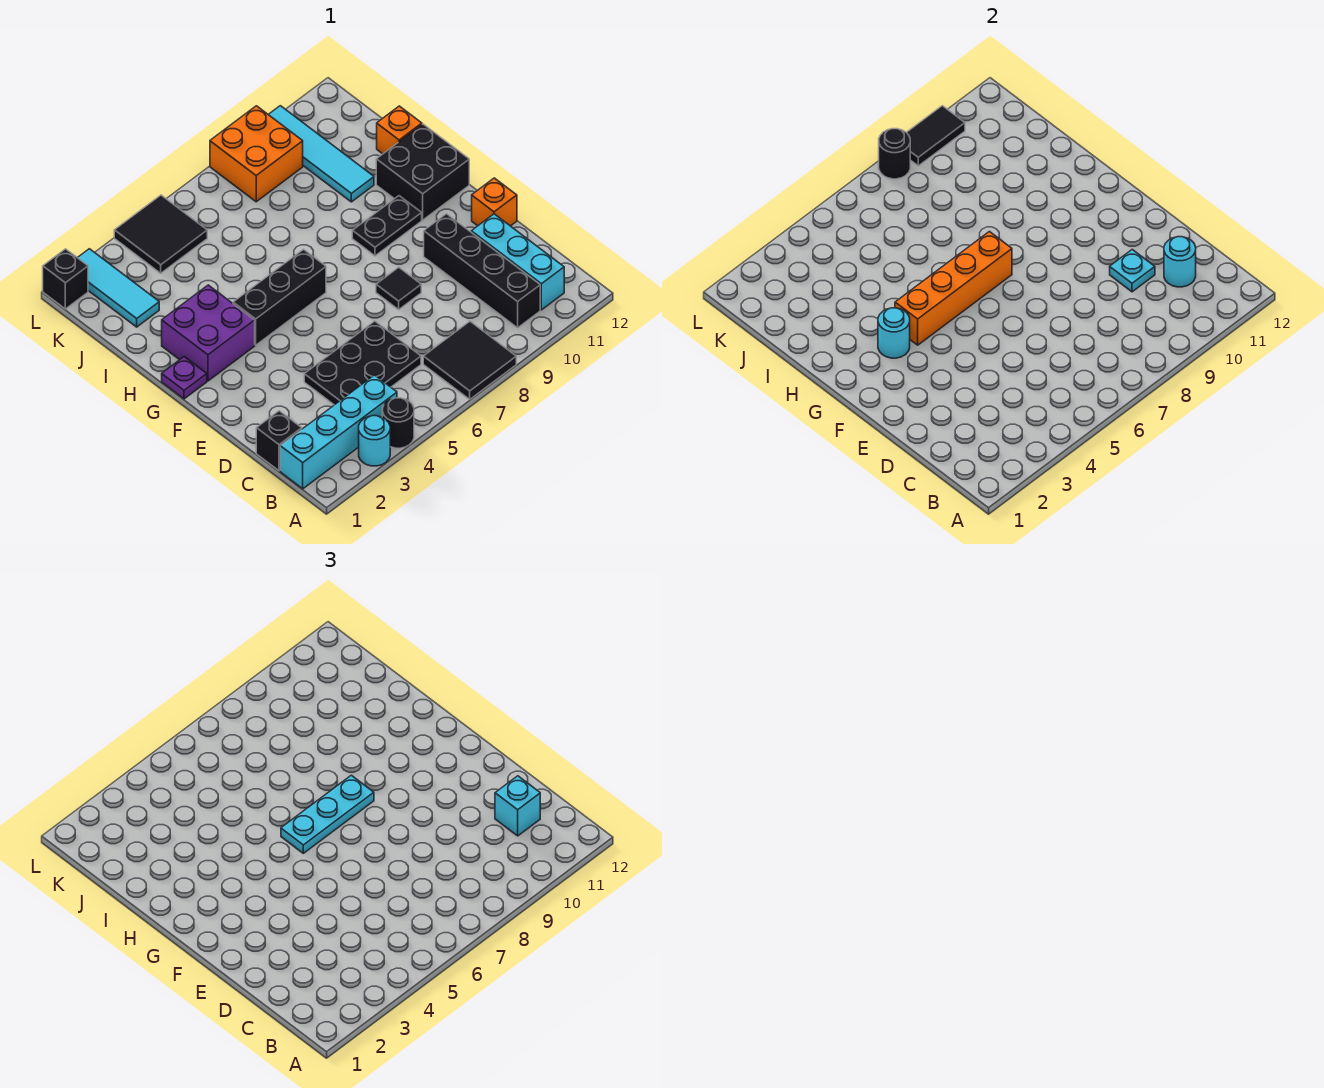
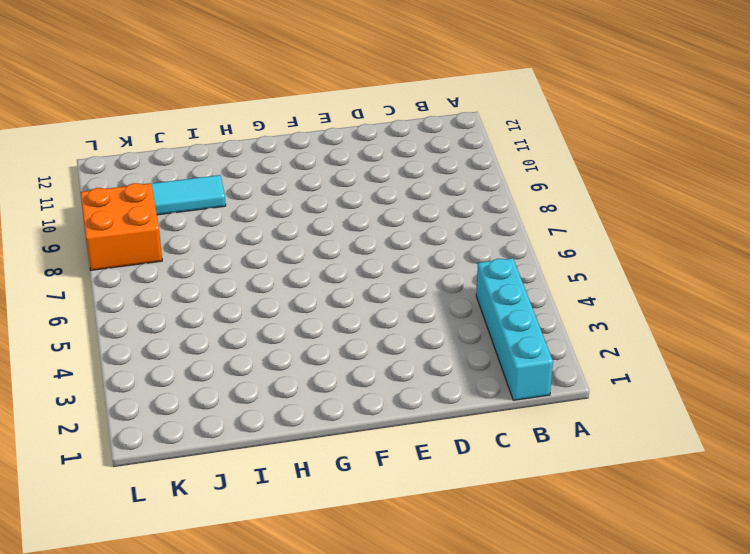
none -> cyan round brick A3 level 1
none -> black round brick A4 level 1
none -> black tile A7:B8 level 1

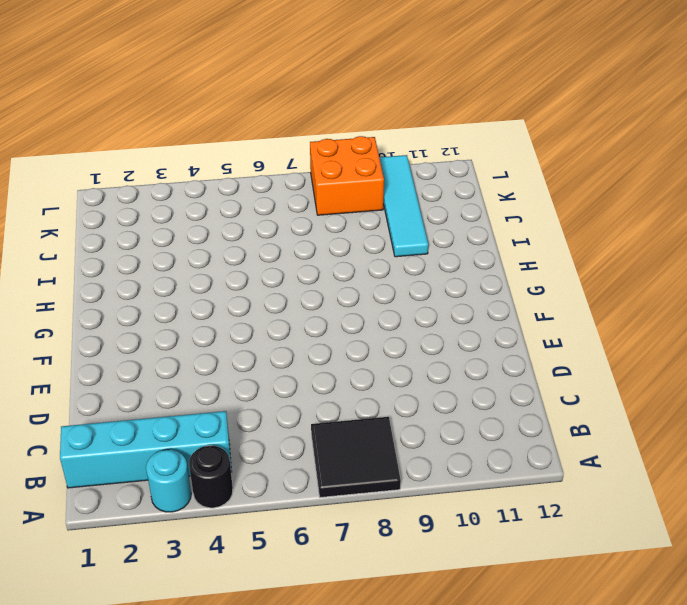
none -> black brick B10:E10 level 1
none -> cyan brick B11:D11 level 1
none -> black brick C1 level 1

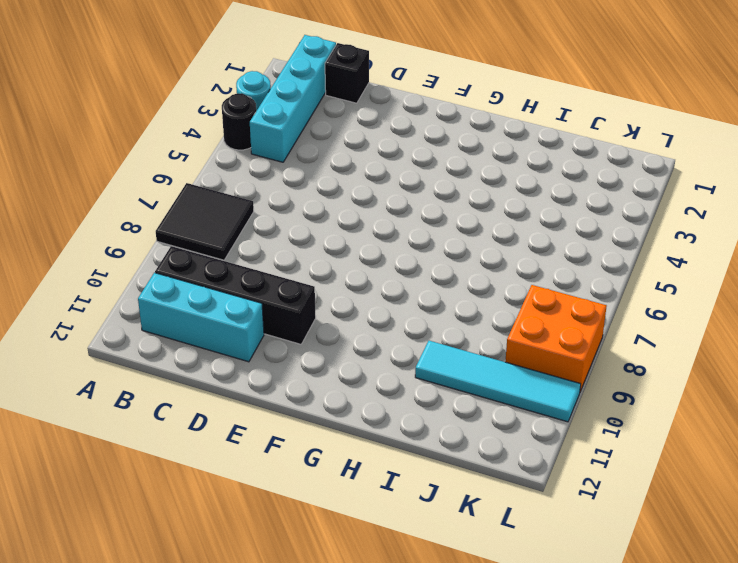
none -> black plate C4:D6 level 1
none -> black tile E8 level 1
none -> orange brick E12 level 1

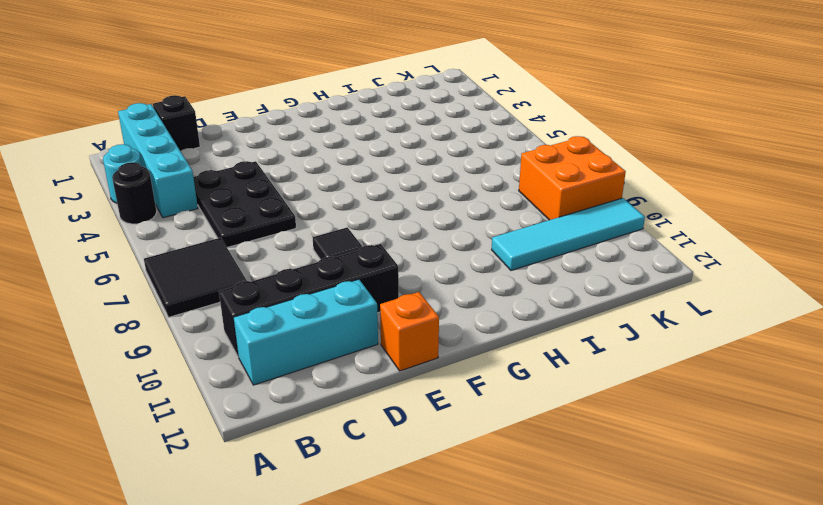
none -> purple plate G1 level 1
none -> purple brick G2:H3 level 1
none -> black brick G4:G6 level 1

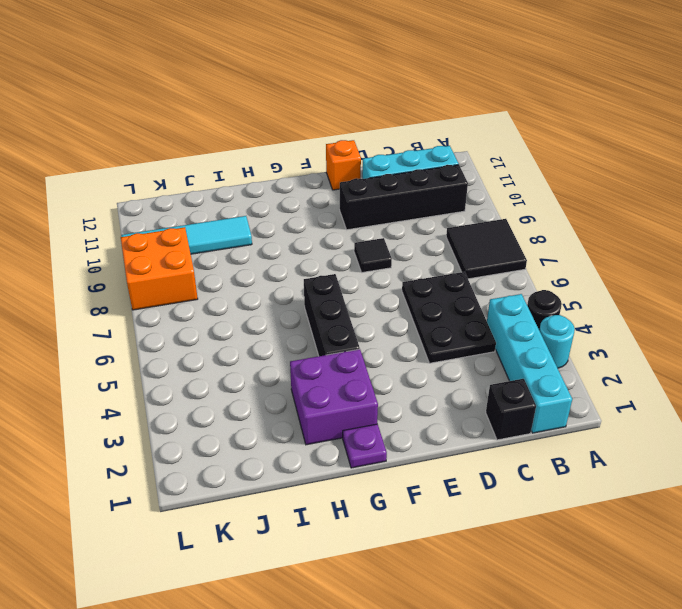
none -> black plate G9:G10 level 1
none -> black brick G11:H12 level 1
none -> orange brick I12 level 1

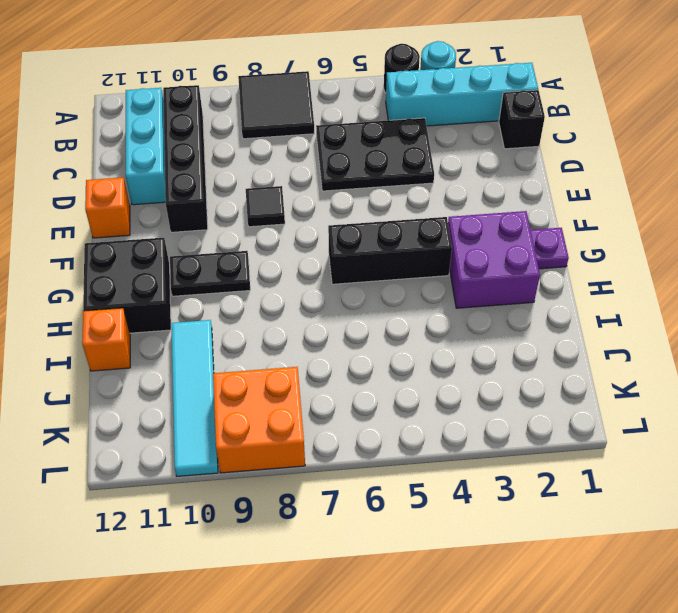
none -> cyan tile J2:L2 level 1
none -> black tile K4:L5 level 1
none -> black brick L1 level 1

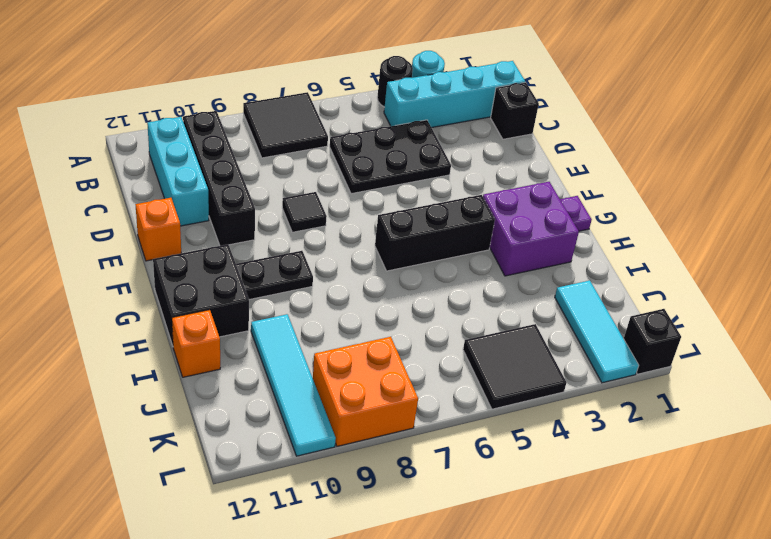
none -> cyan round brick C11 level 2
none -> cyan plate D10 level 2
none -> cyan round brick G3 level 2

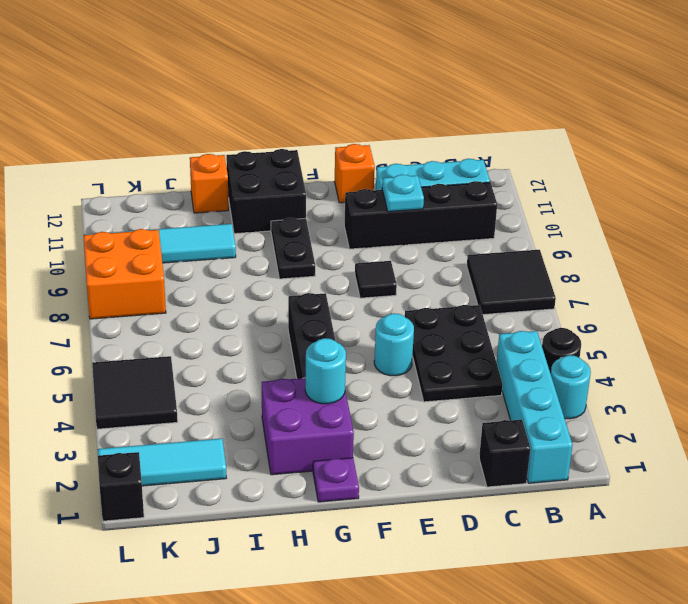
cyan round brick E5 level 1 -> cyan round brick C11 level 2
none -> orange brick G4:G7 level 2
none -> black round brick L8 level 2
none -> black tile L9:L10 level 2

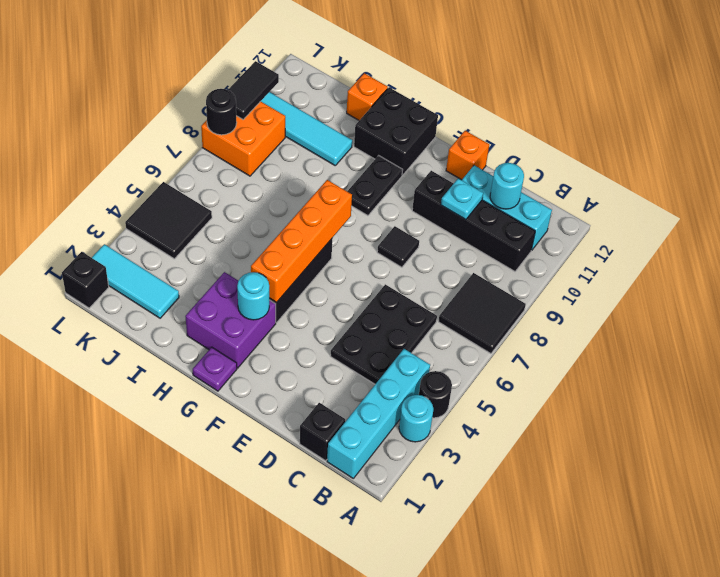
none -> cyan brick C11 level 3
none -> cyan plate G6:G8 level 3

